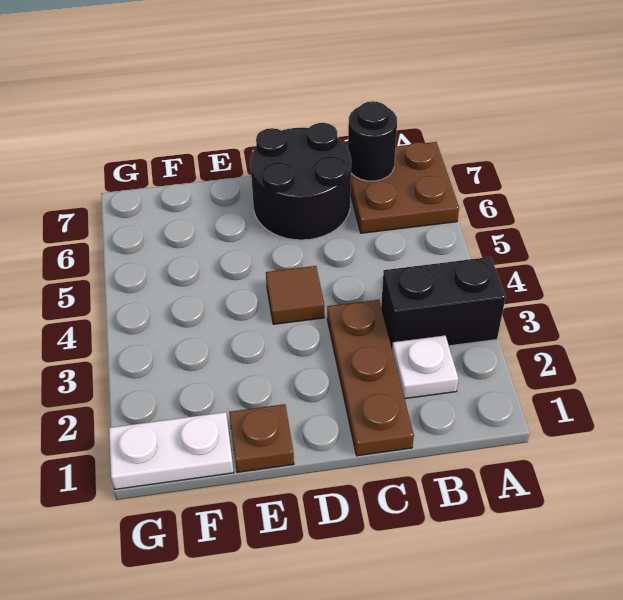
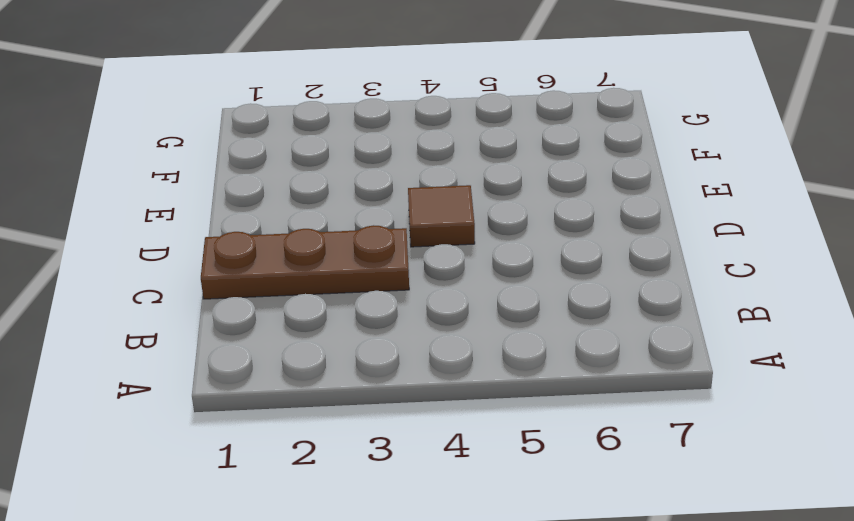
none -> black brick A3:B3 level 1
none -> brown plate A6:B7 level 1

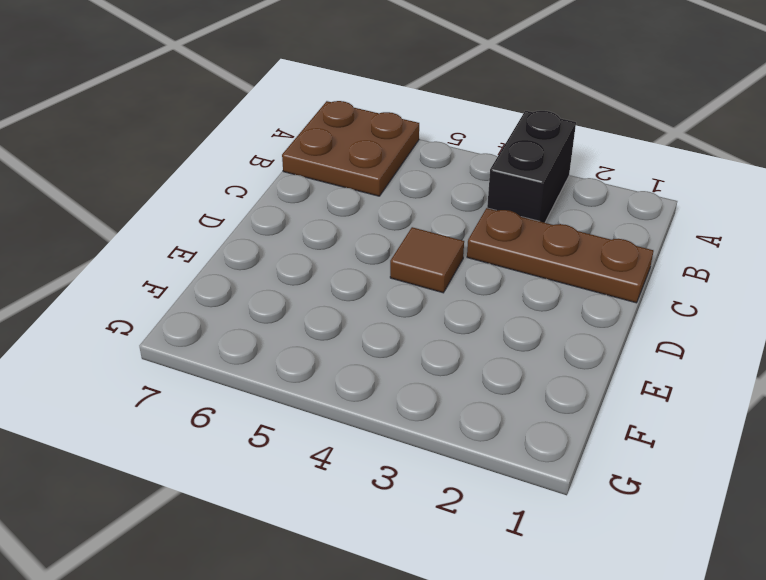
none -> white plate B2 level 1
none -> black round brick C6:D7 level 1

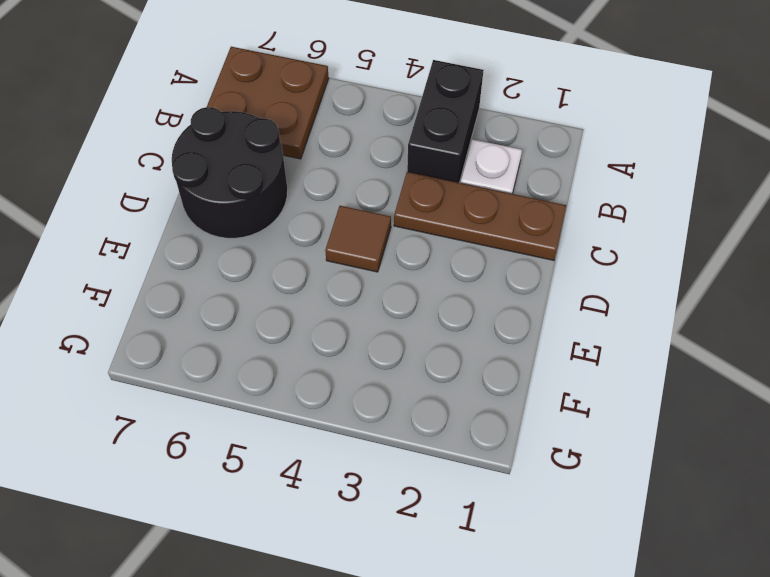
none -> brown plate E1 level 1
none -> white plate F1:G1 level 1

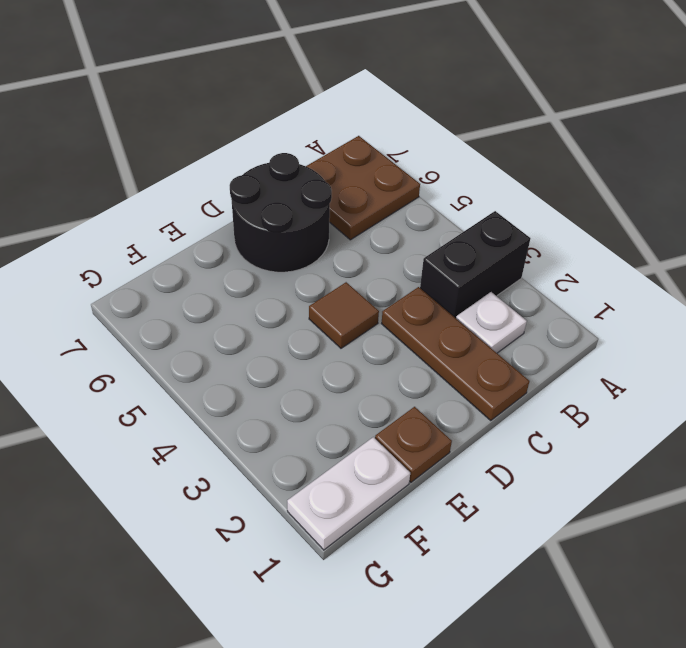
none -> black round brick B7 level 2

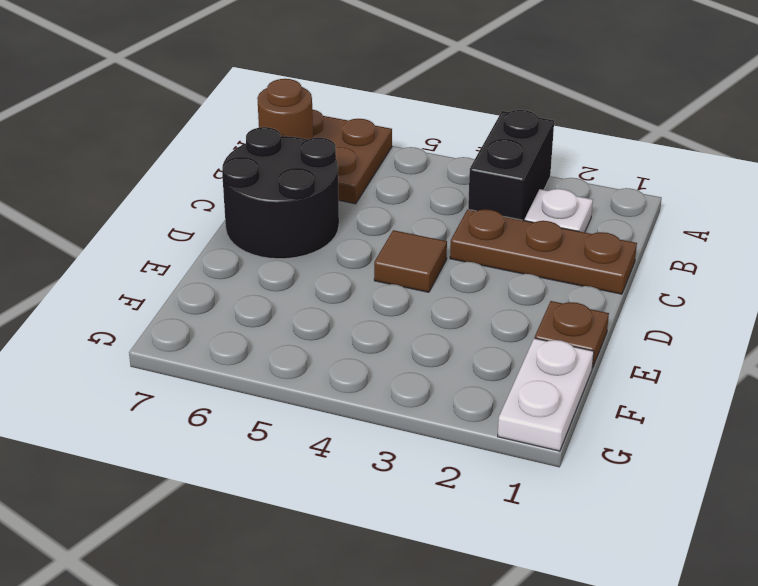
brown round brick B7 level 2 -> black round brick B7 level 2

